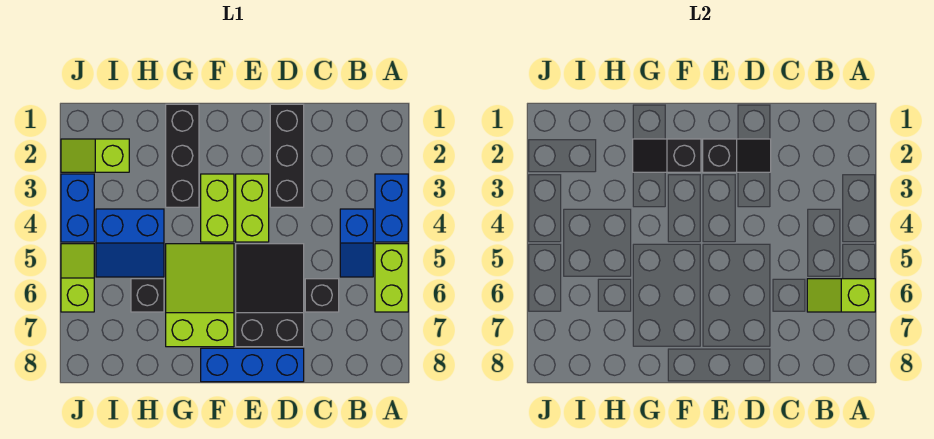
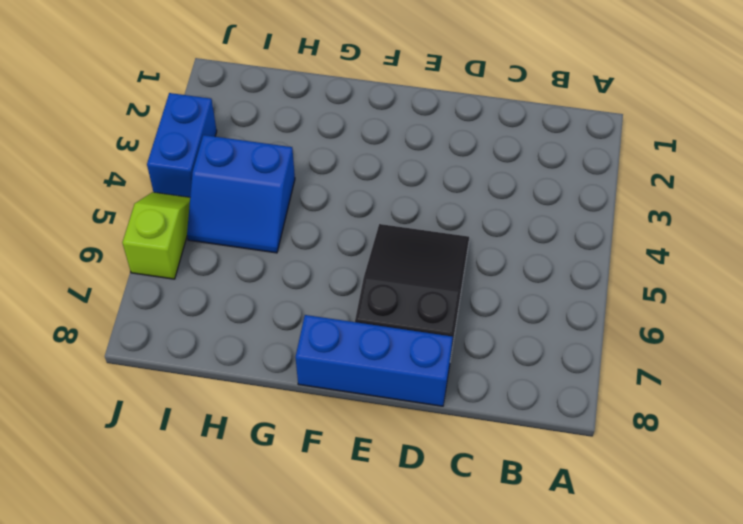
none -> blue brick A3:A4 level 1
none -> lime brick A5:A6 level 1
none -> blue slope B4:B5 level 1 top 4

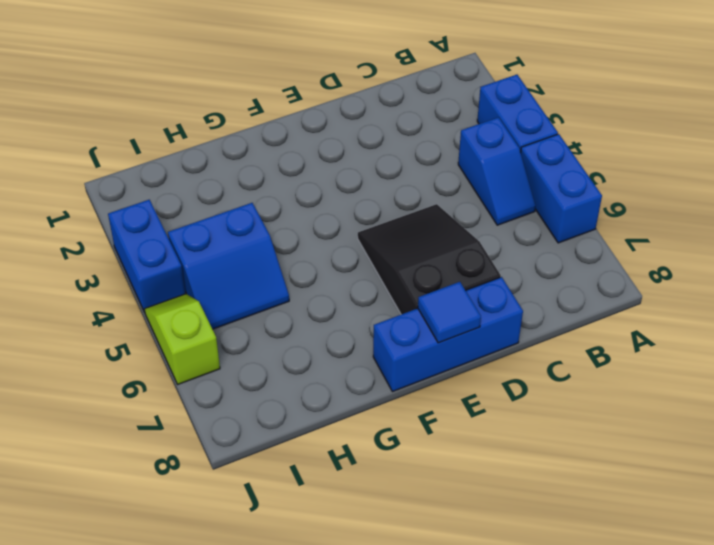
blue brick A5:A6 level 1 -> lime brick A5:A6 level 1
blue tile E8 level 2 -> none
none -> black brick C6 level 1
none -> black brick D1:D3 level 1
none -> lime brick E3:E4 level 1

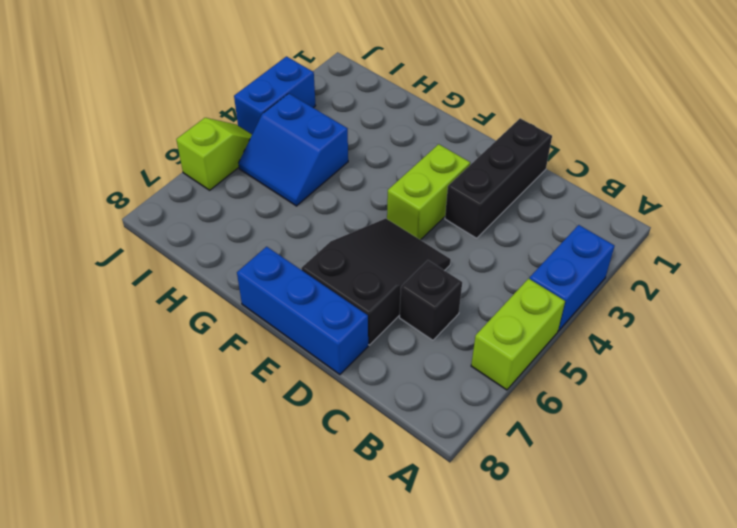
none -> blue slope B4:B5 level 1 top 4
none -> lime brick F3:F4 level 1
none -> lime slope F5:G7 level 1 top 7

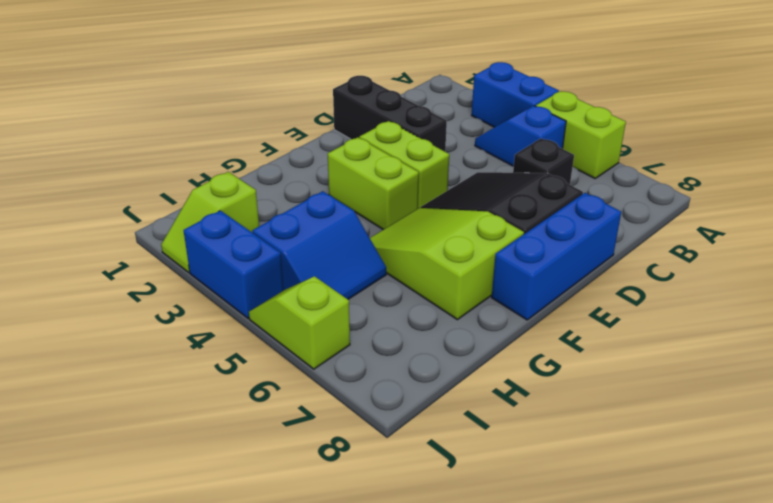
blue slope B4:B5 level 1 top 5 -> blue slope B4:B5 level 1 top 4
none -> black brick G1:G3 level 1
none -> black brick H6 level 1
none -> lime slope A6:B6 level 2 top A

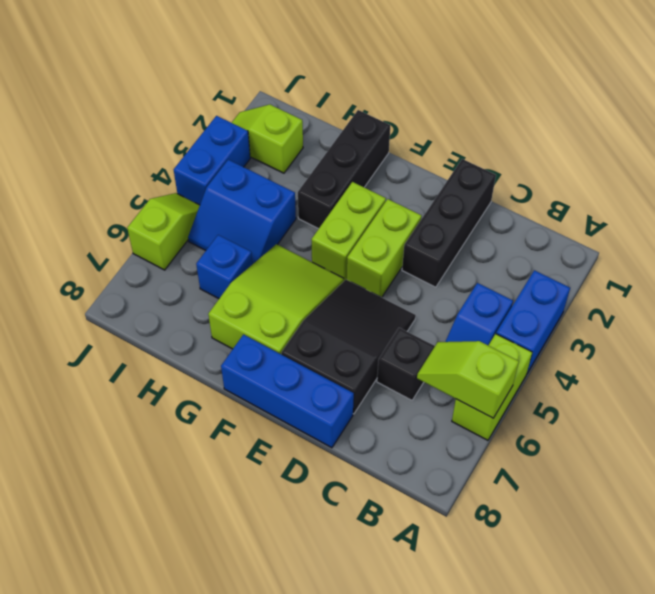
blue brick H6 level 1 -> black brick H6 level 1
none -> black slope D2:E2 level 2 top E
none -> black slope F2:G2 level 2 top F

